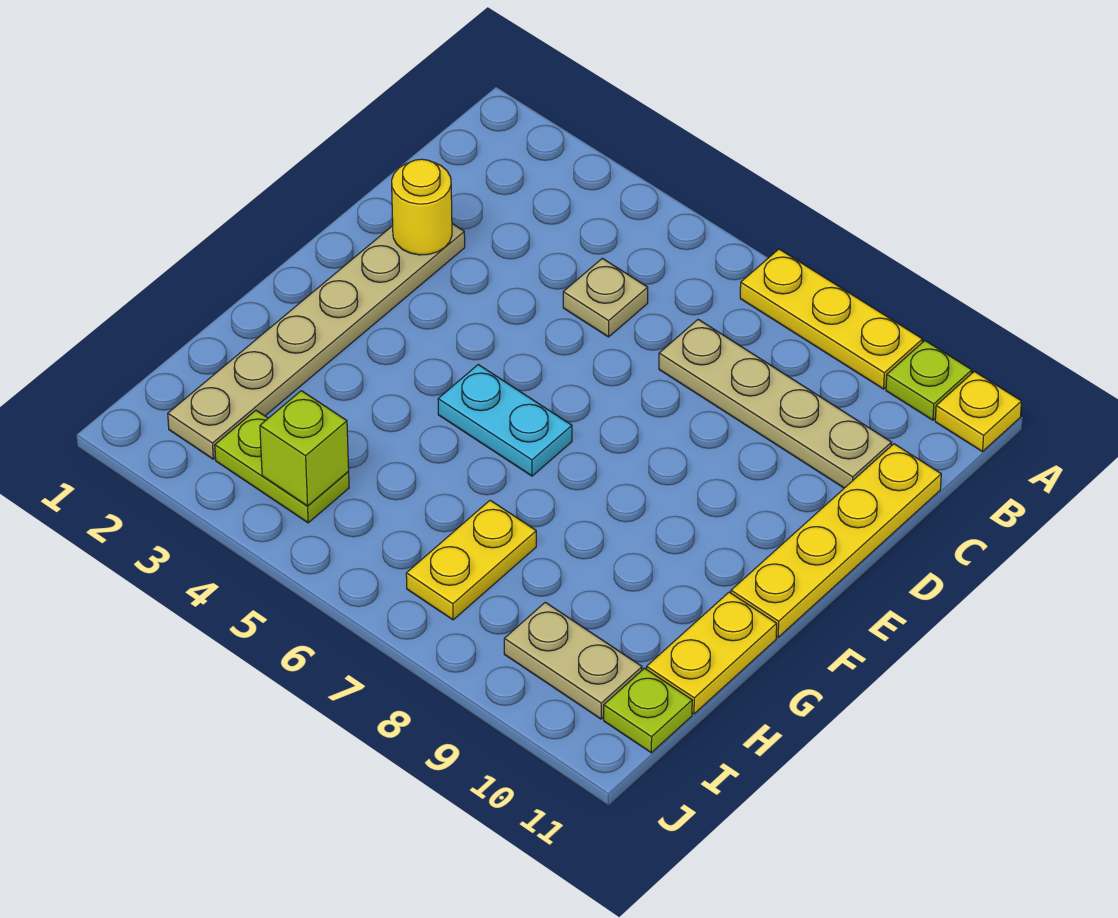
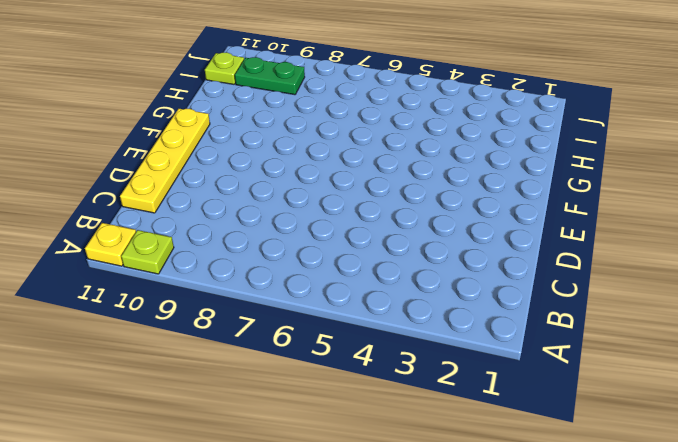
green plate I9:I10 level 1 -> tan plate I9:I10 level 1
none -> yellow plate A7:A9 level 1
none -> tan plate C5 level 1
none -> tan plate C7:C10 level 1

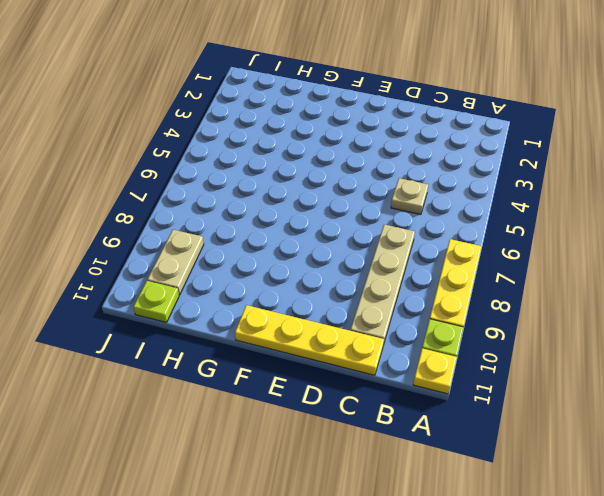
none -> tan plate D2:I2 level 1
none -> cyan plate F5:F6 level 1
none -> yellow plate G11:H11 level 1

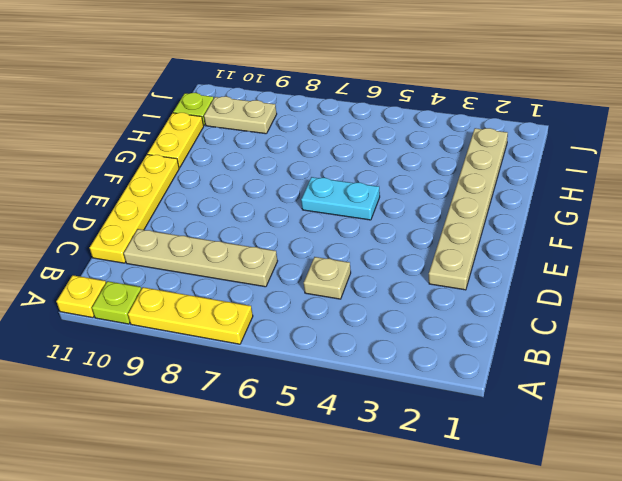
none -> yellow plate H7:I7 level 1
none -> lime plate I3:I4 level 1
none -> yellow round brick D2 level 2

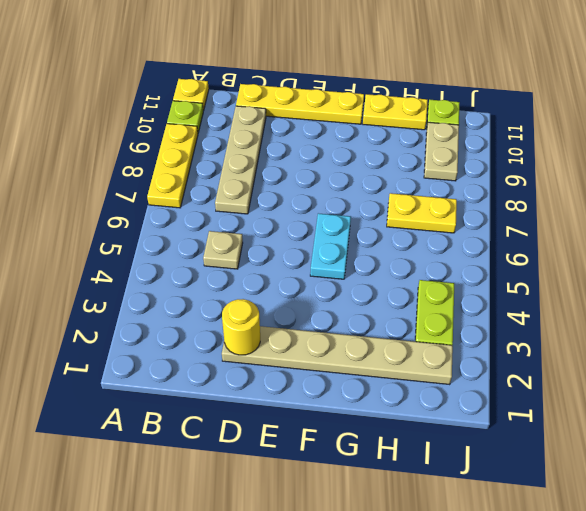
none -> lime brick I4 level 2

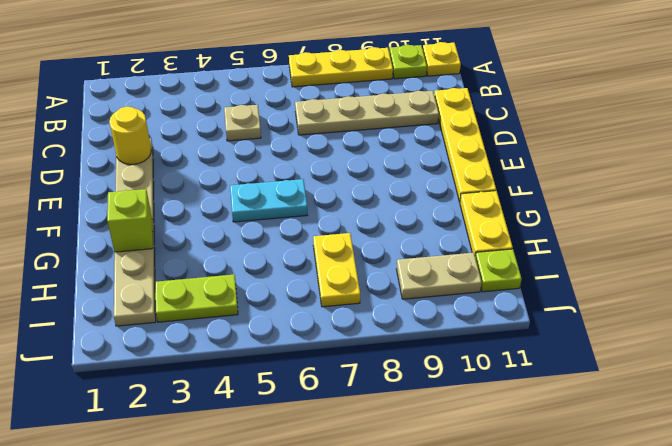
lime brick G2 level 2 -> lime brick I4 level 2

